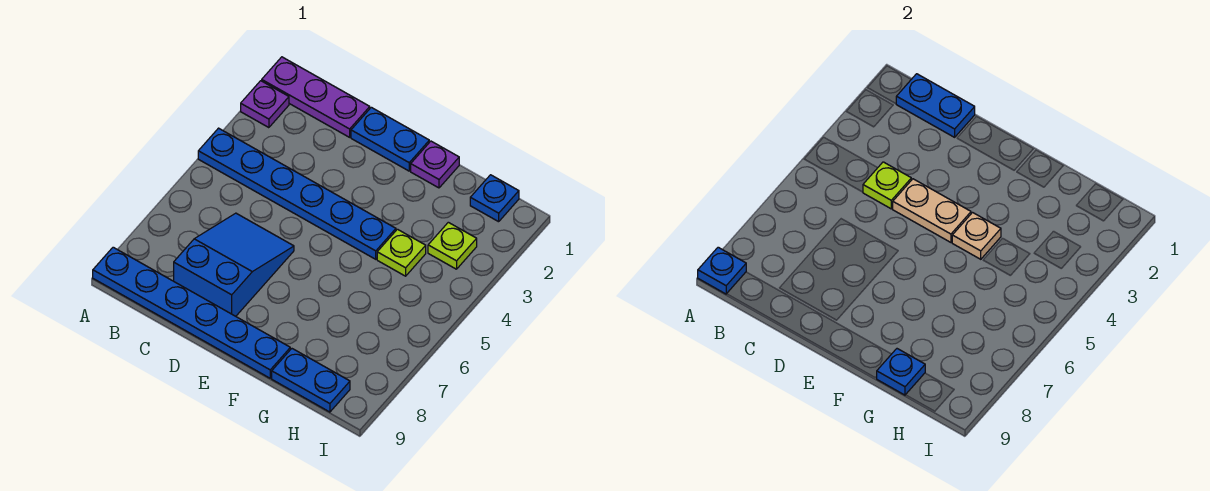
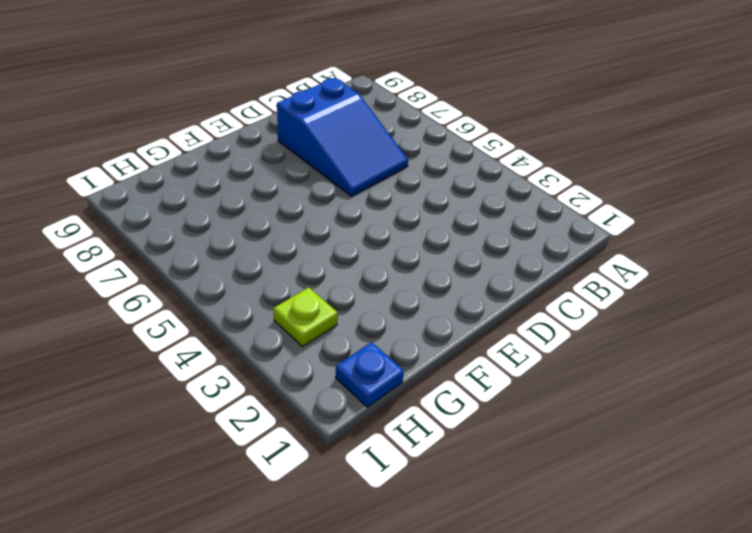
none -> purple plate A1:C1 level 1
none -> purple plate A2 level 1
none -> blue plate A4:F4 level 1

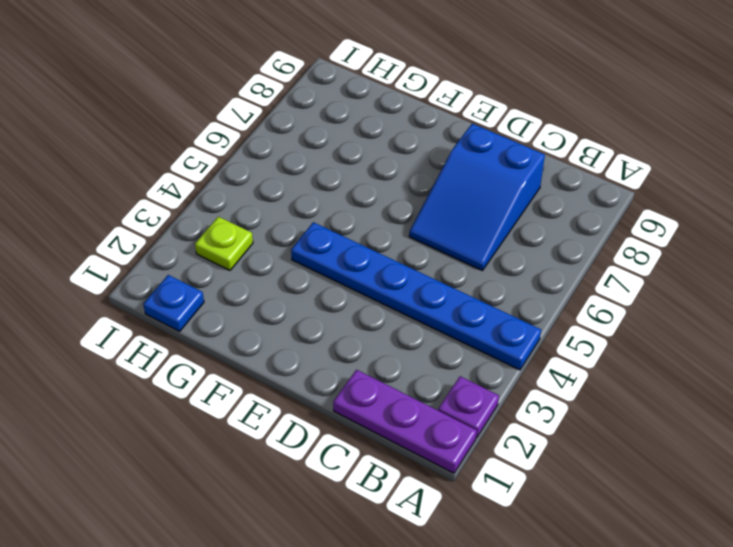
none -> blue plate A9:F9 level 1
none -> blue plate D1:E1 level 1
none -> purple plate F1 level 1

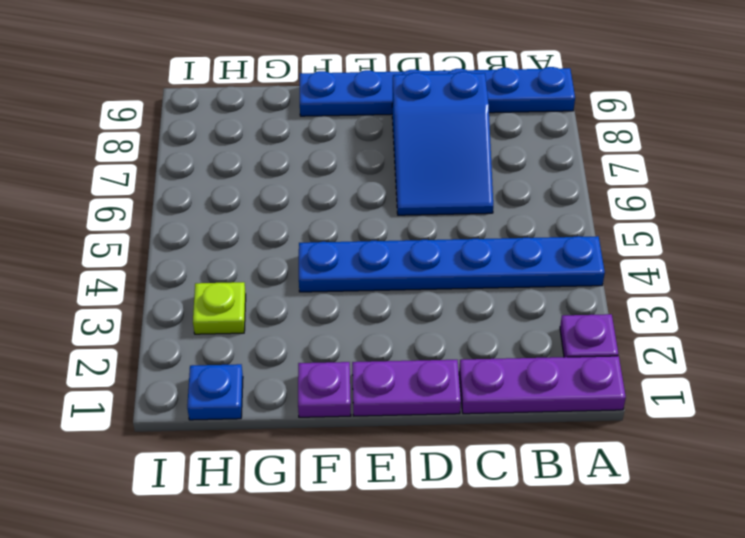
purple plate D1:E1 level 1 -> blue plate D1:E1 level 1
none -> lime plate G4 level 1
none -> blue plate G9:H9 level 1
none -> blue plate A9 level 2

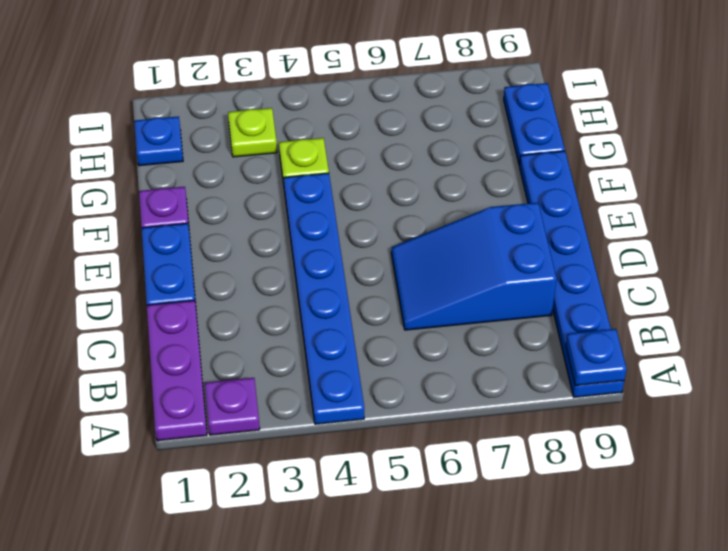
none -> blue plate B1:C1 level 2
none -> lime plate C4 level 2
none -> tan plate D4:E4 level 2

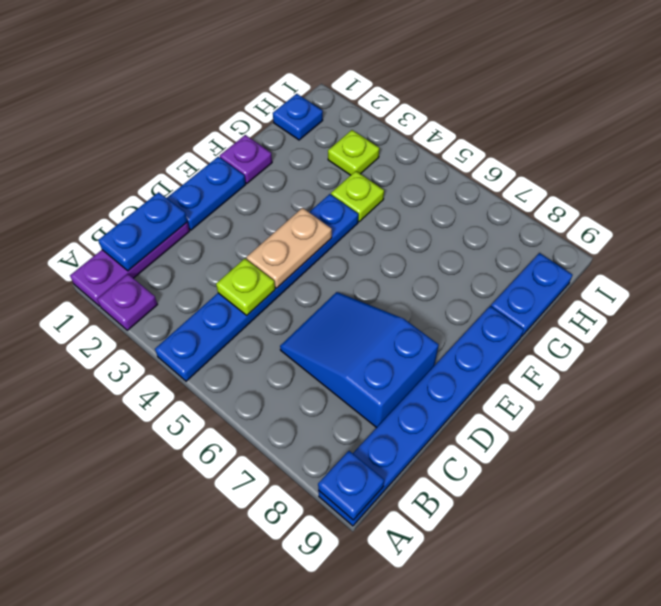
none -> tan plate F4 level 2
none -> blue plate G9 level 2

